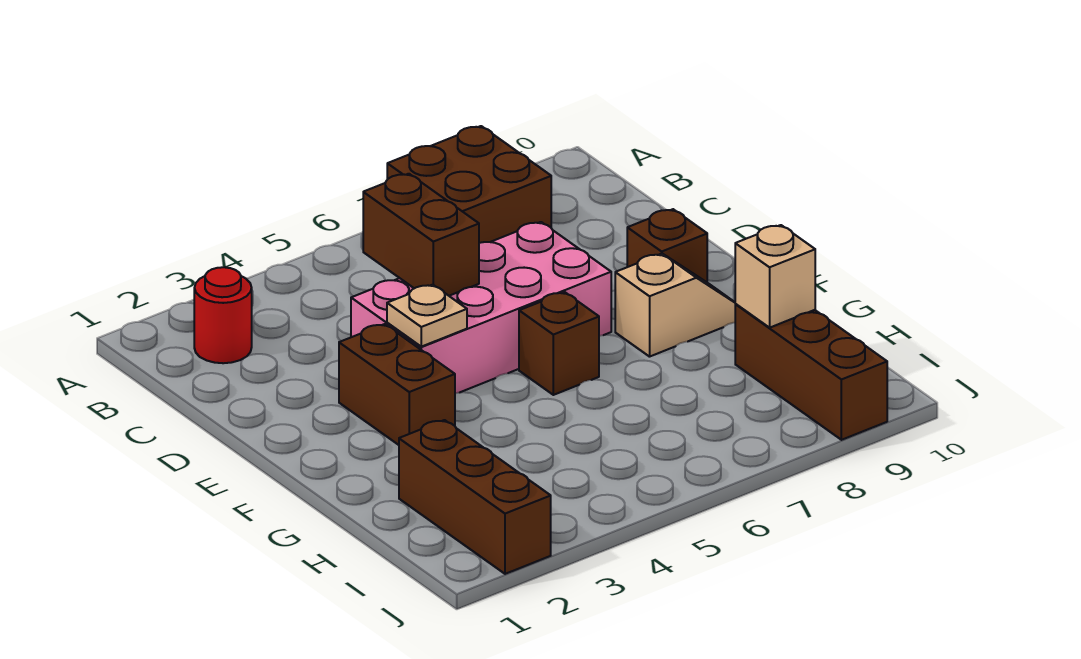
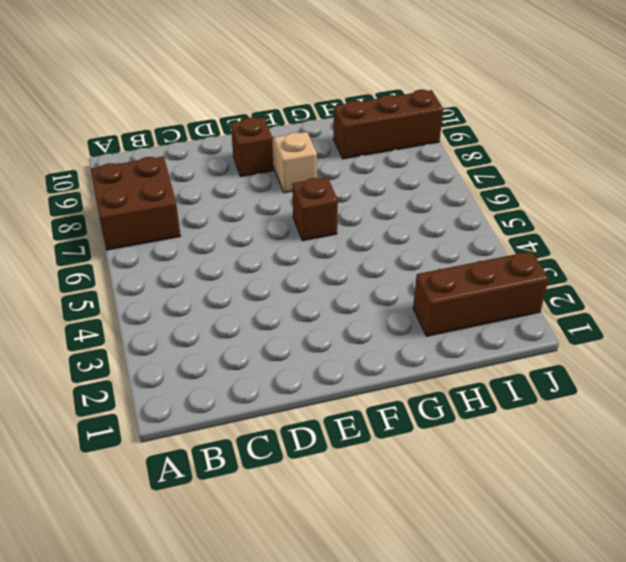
none -> red round brick B2 level 1
none -> pink brick D4:E7 level 1
none -> brown brick E3:F3 level 1

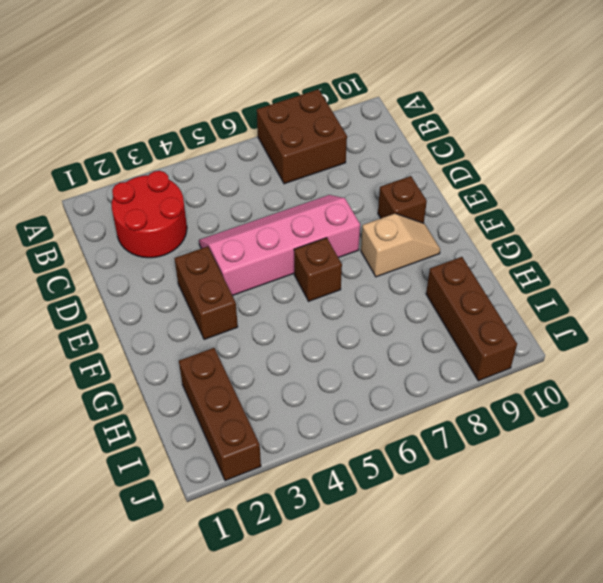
red round brick B2:C3 level 1 -> red round brick B2 level 1
pink slope D4:E7 level 1 top E -> pink brick D4:E7 level 1
none -> brown brick C5:D5 level 2
none -> tan plate E4 level 2
none -> tan brick H9 level 2

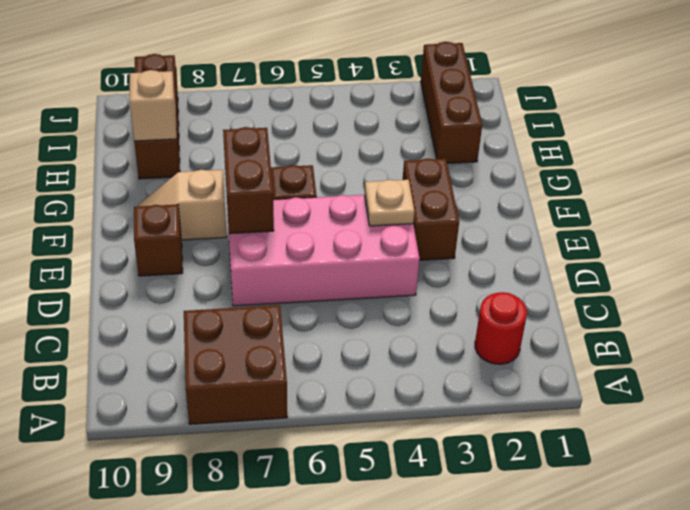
brown brick E7:F7 level 2 -> brown brick C5:D5 level 2

